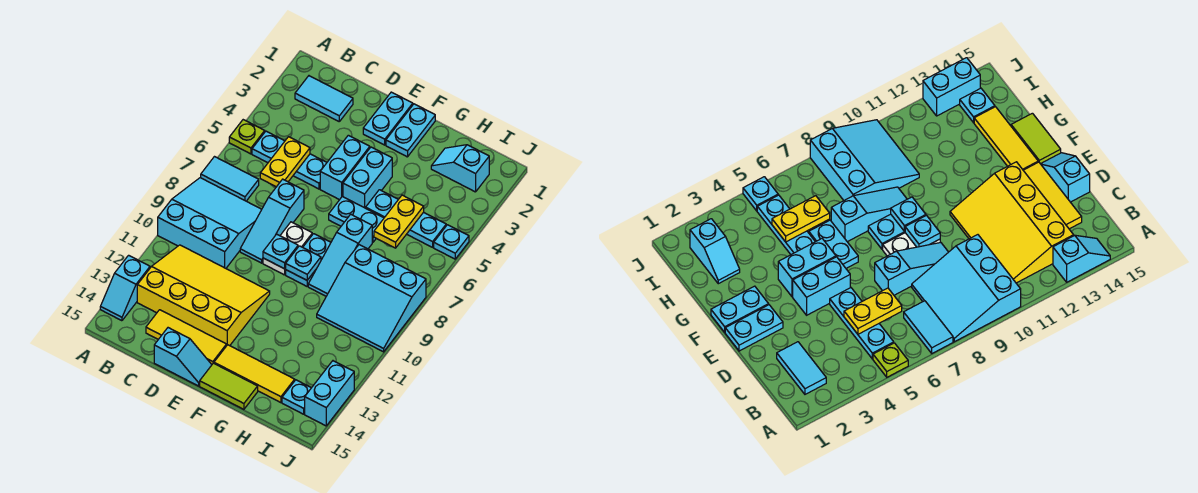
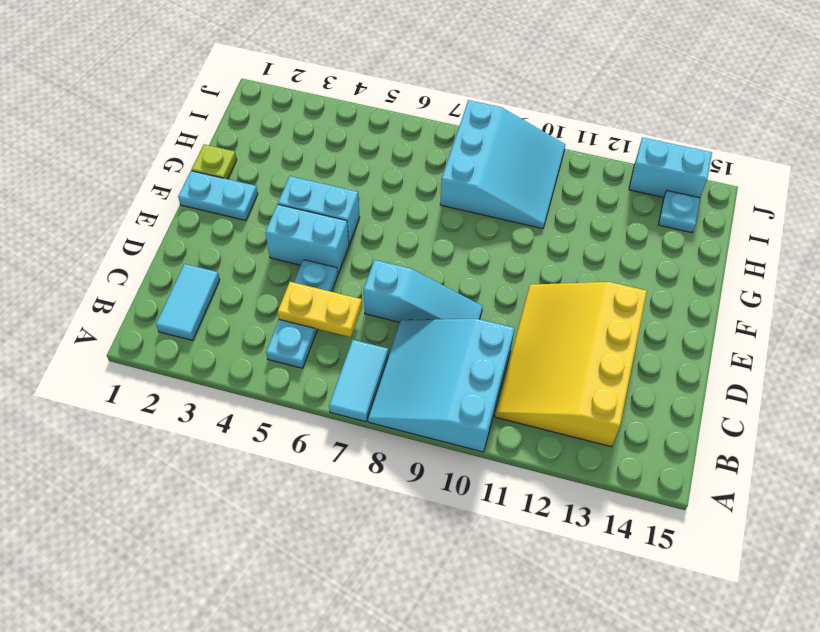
lime plate G1 level 1 -> lime plate A5 level 1
none -> cyan slope A13:A14 level 1 top 13
none -> yellow tile C14:E14 level 1
none -> cyan slope D15:E15 level 1 top D
none -> cyan plate E1:E2 level 1

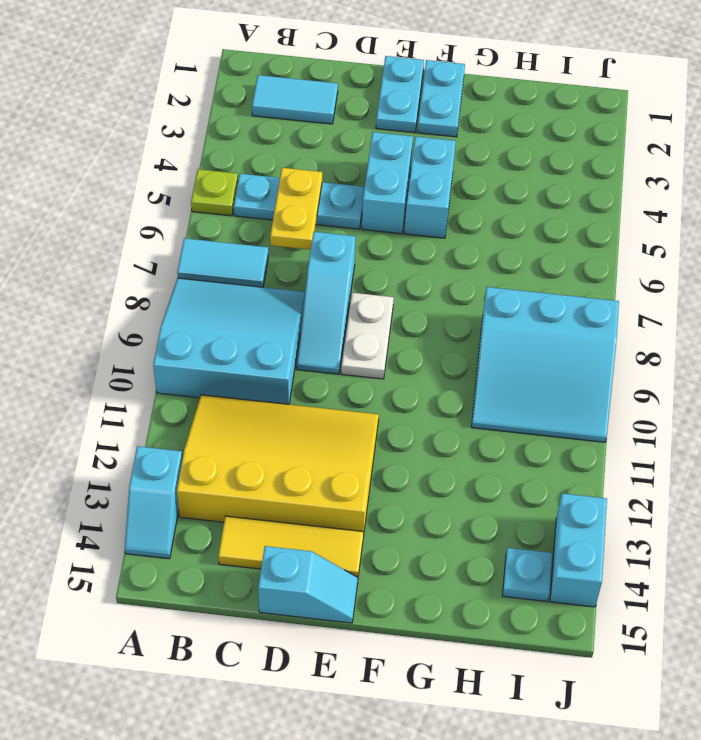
none -> cyan plate F6:G6 level 1
none -> cyan plate F8:F9 level 1
none -> yellow tile F14:H14 level 1
none -> lime tile F15:G15 level 1

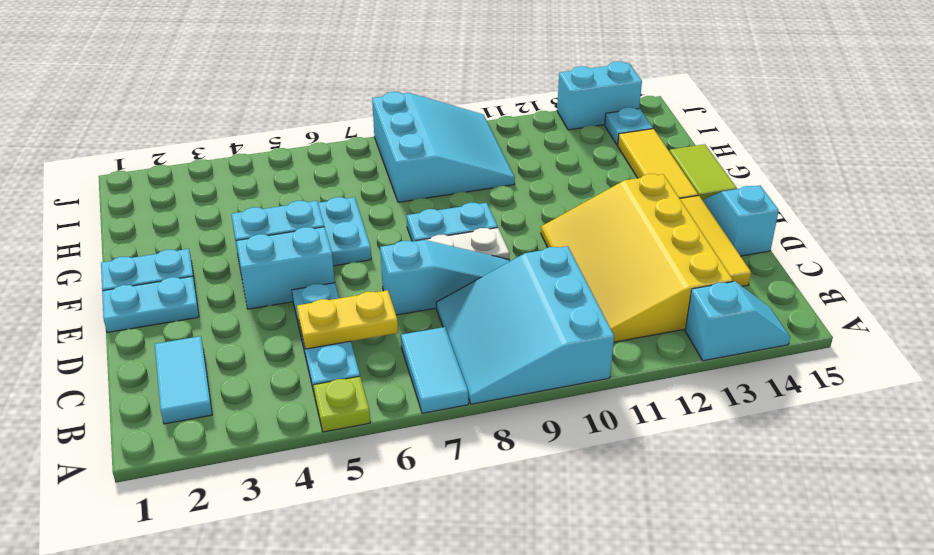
none -> cyan plate G5:I5 level 1
none -> cyan slope G7:G9 level 1 top 7
none -> cyan slope H2:I2 level 1 top I
none -> cyan plate J5 level 1

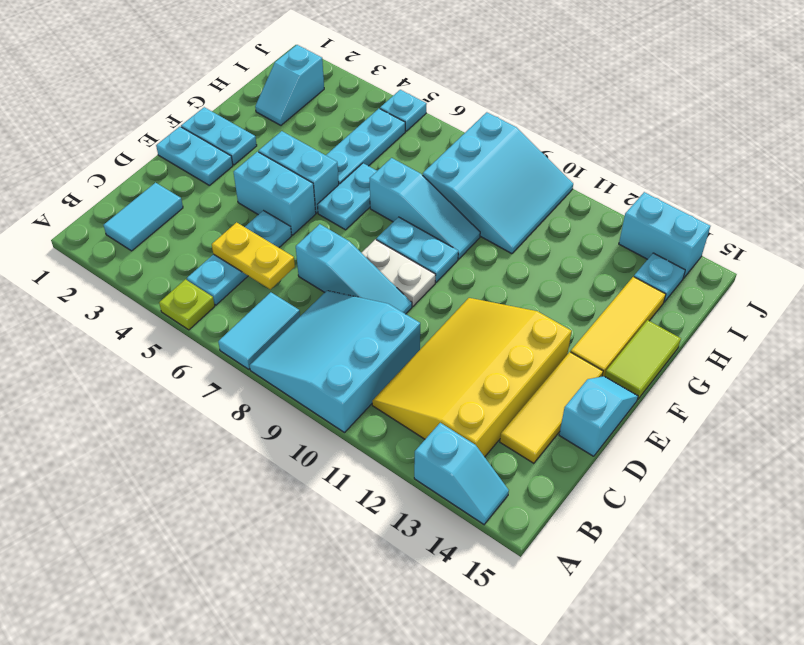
none -> cyan plate E9 level 2
none -> cyan plate F9 level 2
none -> yellow plate H5:H6 level 2

